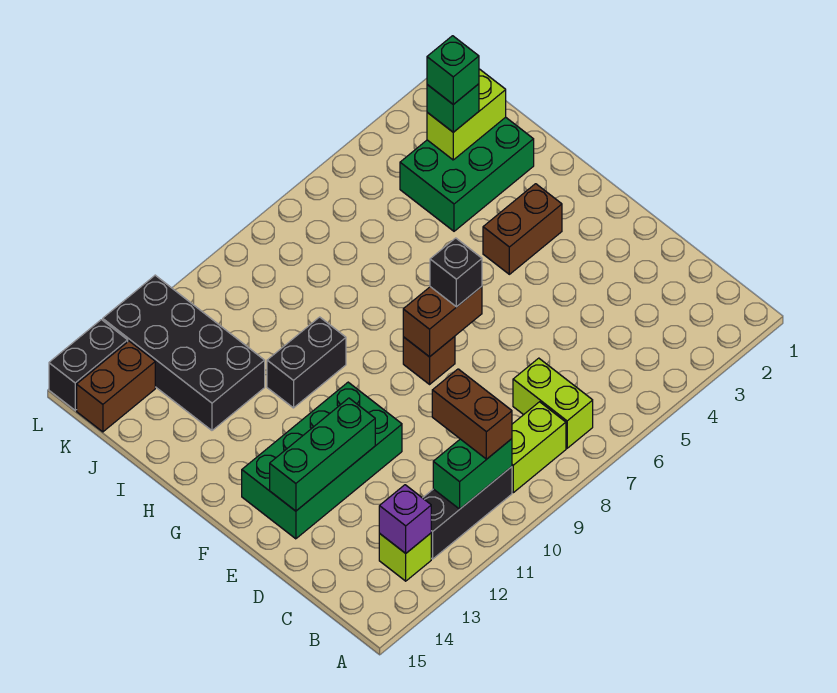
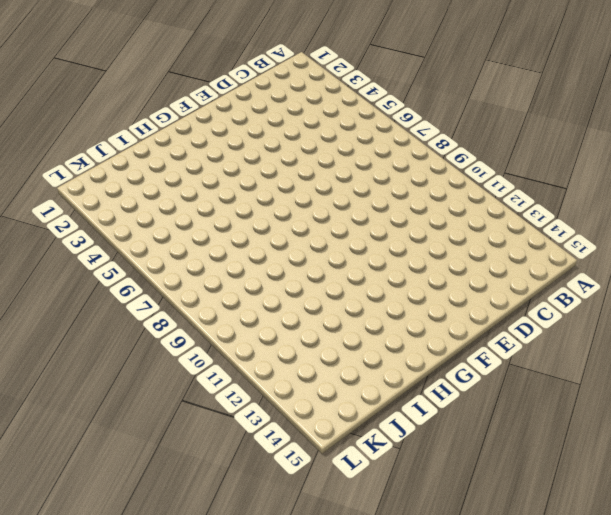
none -> lime brick B7:C7 level 1
none -> lime brick B8:B9 level 1
none -> black brick B10:B12 level 1

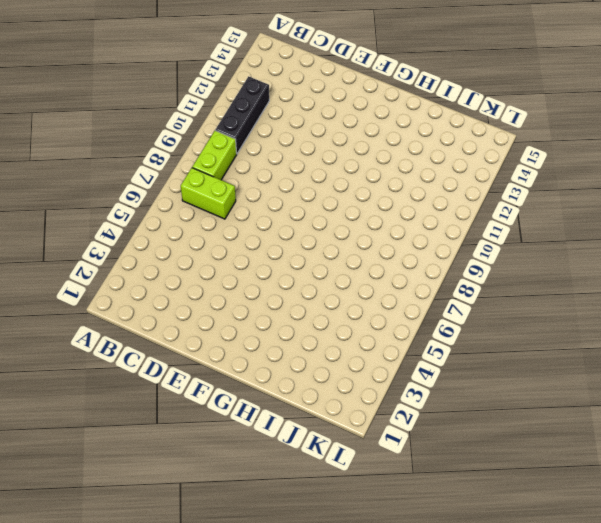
none -> lime brick B13 level 1
none -> green brick E11:F14 level 1
none -> brown brick F8 level 1

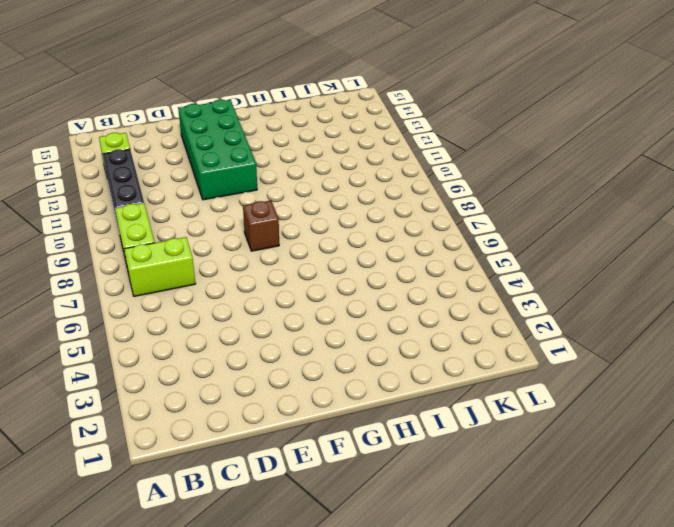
none -> brown brick G3:G4 level 1
none -> black brick H10:H11 level 1
none -> green brick I2:J4 level 1

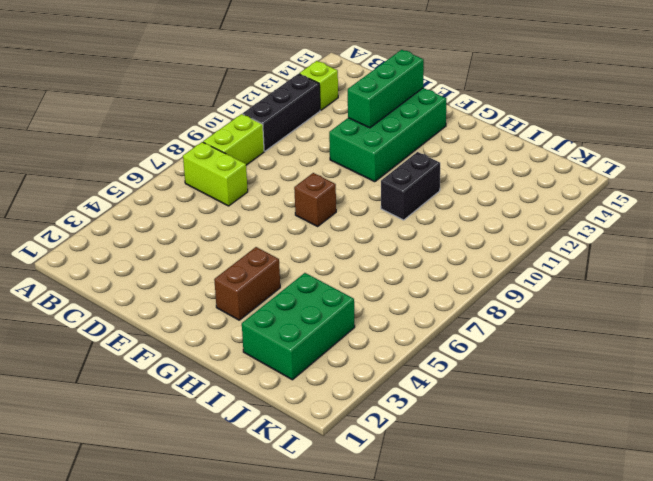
none -> black brick I12:L13 level 1
none -> brown brick K14:K15 level 1
none -> black brick L14:L15 level 1

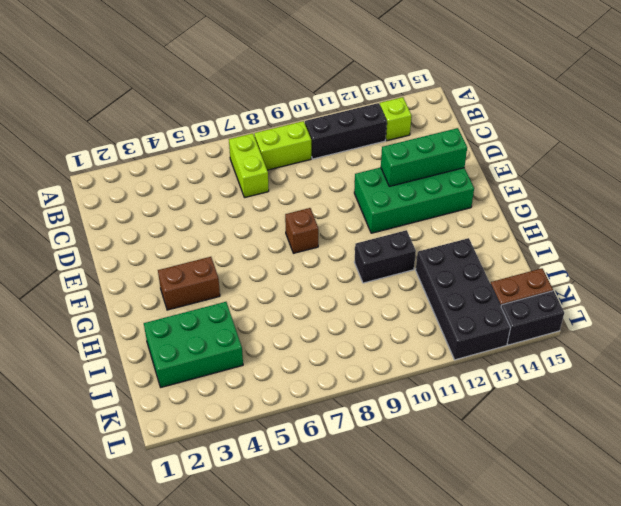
none -> green brick B10:B11 level 2
none -> purple brick B13 level 2
none -> brown brick F7:F8 level 2

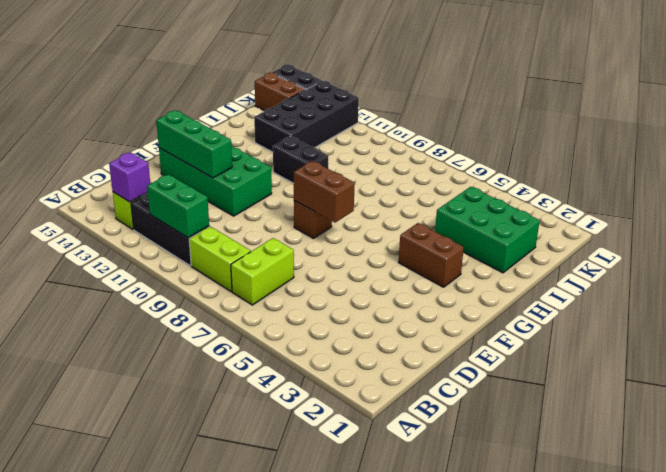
none -> lime brick J2:J3 level 2
none -> brown brick B10:C10 level 3
none -> black brick F7 level 3

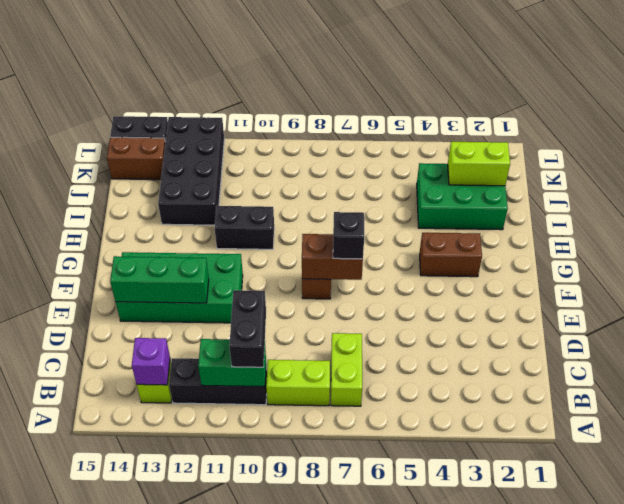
black brick B10:C10 level 3 -> brown brick B10:C10 level 3
none -> green brick J3 level 3
none -> green brick J3 level 4

